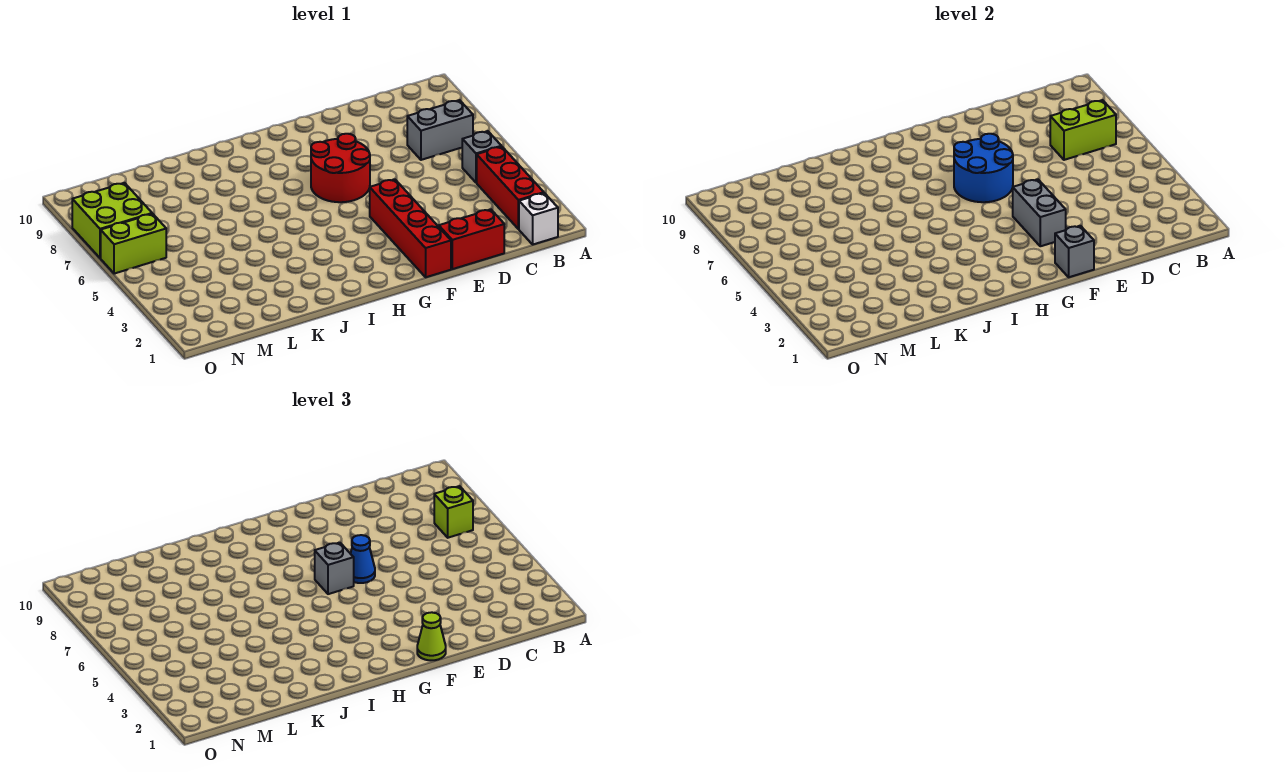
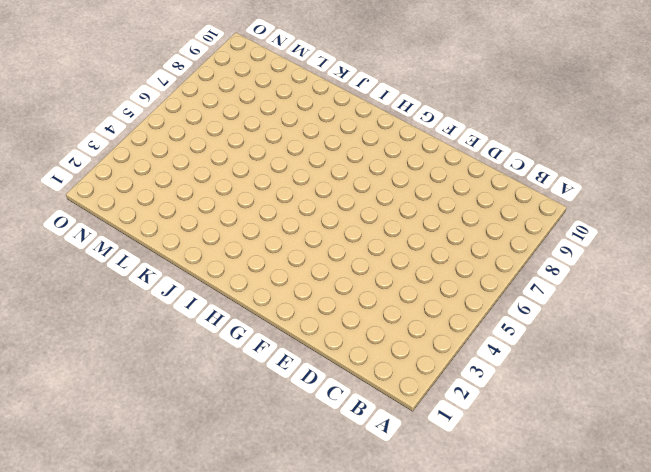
none -> white brick B1 level 1
none -> red brick B2:B4 level 1
none -> grey brick B5 level 1

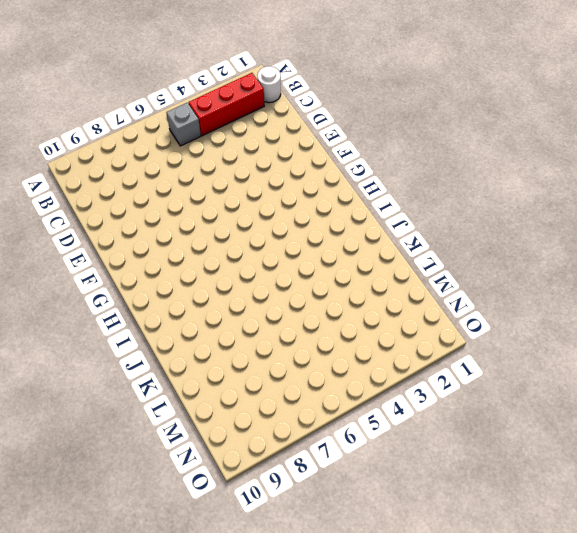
white round brick B1 level 1 -> white brick B1 level 1
none -> grey brick B7:C7 level 1
none -> red brick D1:E1 level 1
none -> red brick F1:F4 level 1

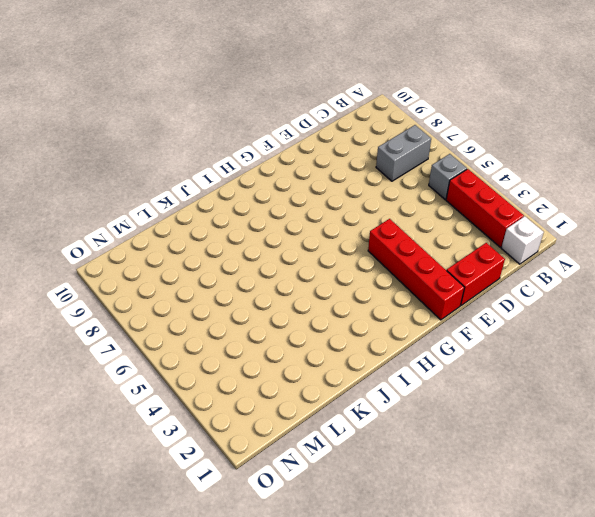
none -> red round brick F6:G7 level 1
none -> lime brick N6:O6 level 1
none -> lime brick N7:O8 level 1

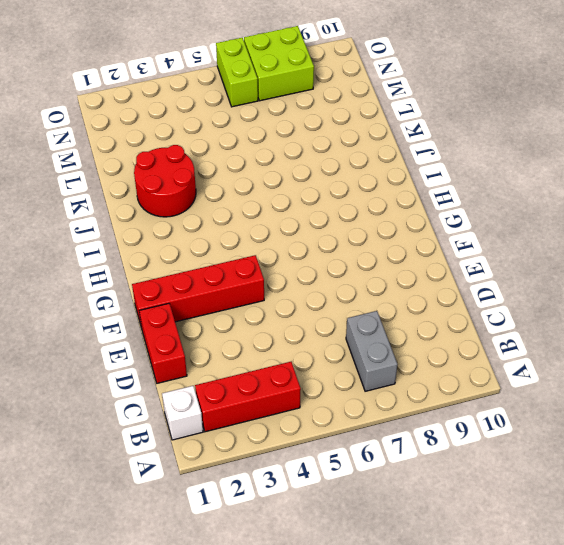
red round brick J2:K3 level 1 -> red round brick F6:G7 level 1
none -> grey brick B5 level 1
none -> lime brick B7:C7 level 2
none -> grey brick F1 level 2

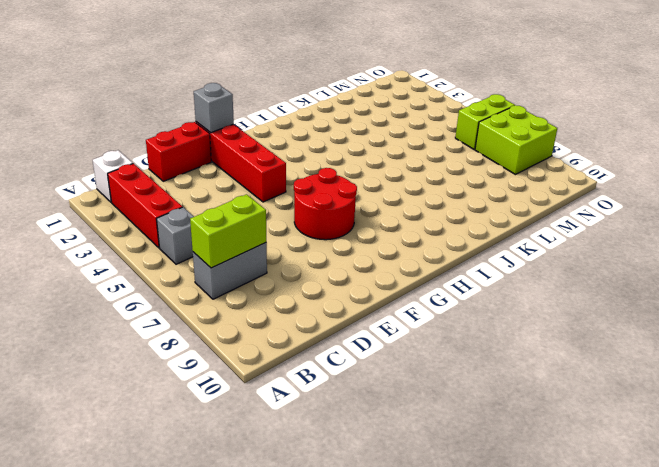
none -> grey brick F3:F4 level 2
none -> blue round brick F6:G7 level 2
none -> lime brick B7 level 3

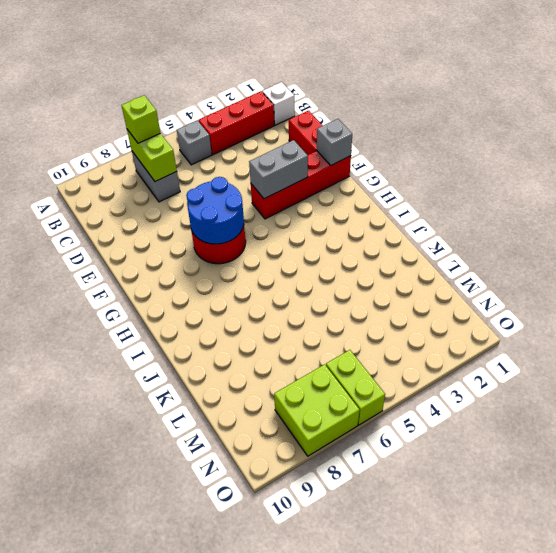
none -> lime cone F1 level 3
none -> blue cone F6 level 3
none -> grey brick G6 level 3

